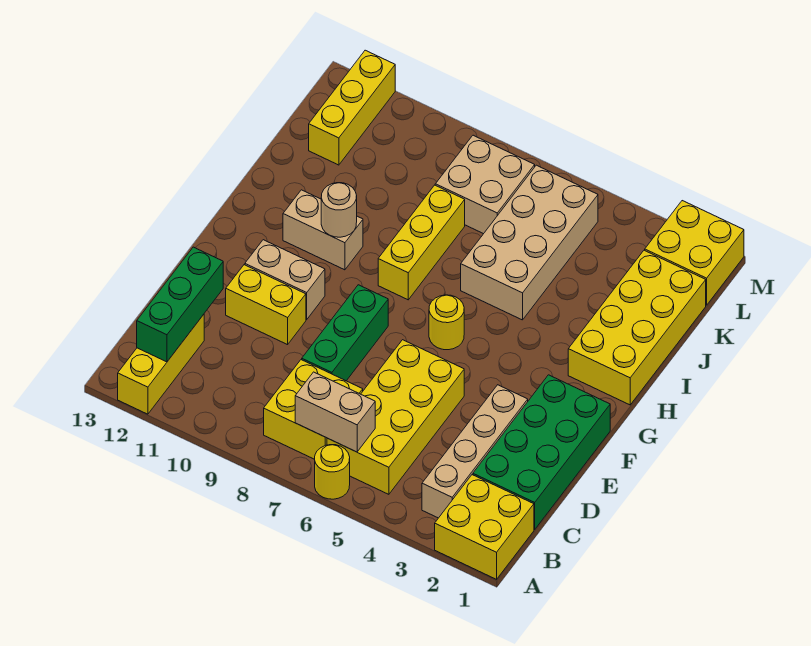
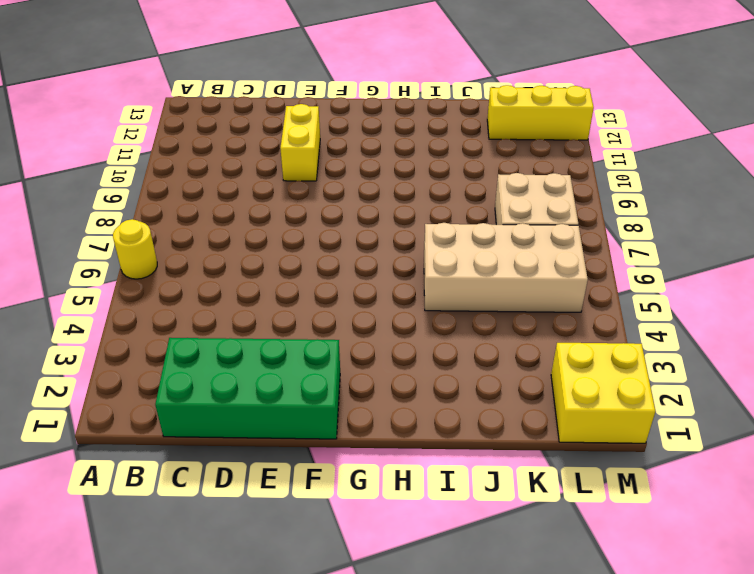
none -> yellow brick A1:B2 level 1
none -> yellow brick A12:C12 level 1
none -> tan brick B3:E3 level 1

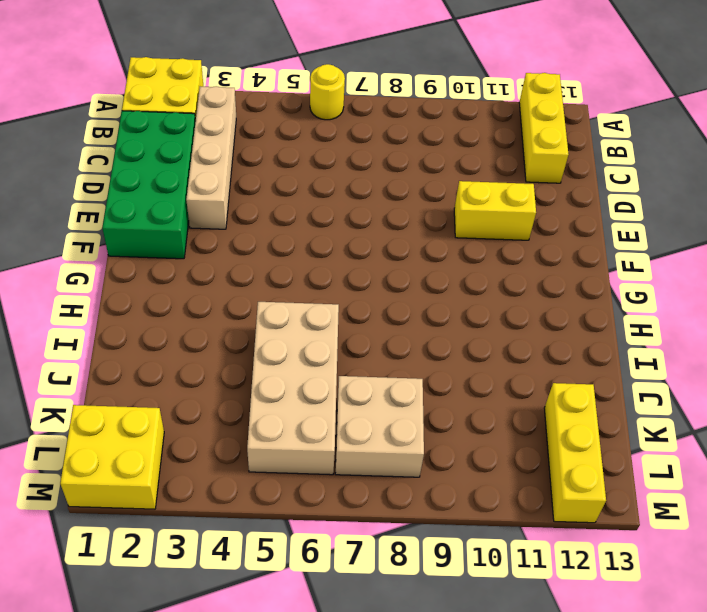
none -> yellow brick B5:E6 level 1
none -> yellow brick B7:C8 level 1
none -> green brick D8:F8 level 1

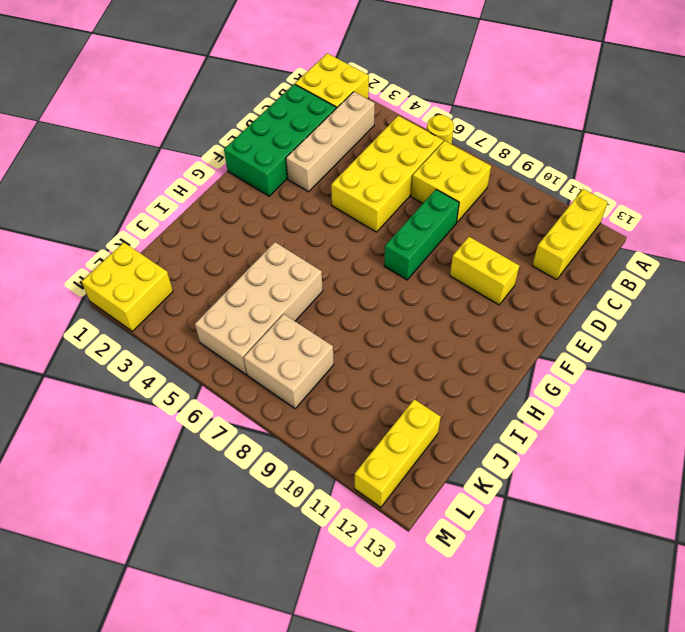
none -> tan brick F10:F11 level 1
none -> yellow round brick G6 level 1
none -> yellow brick H1:K2 level 1

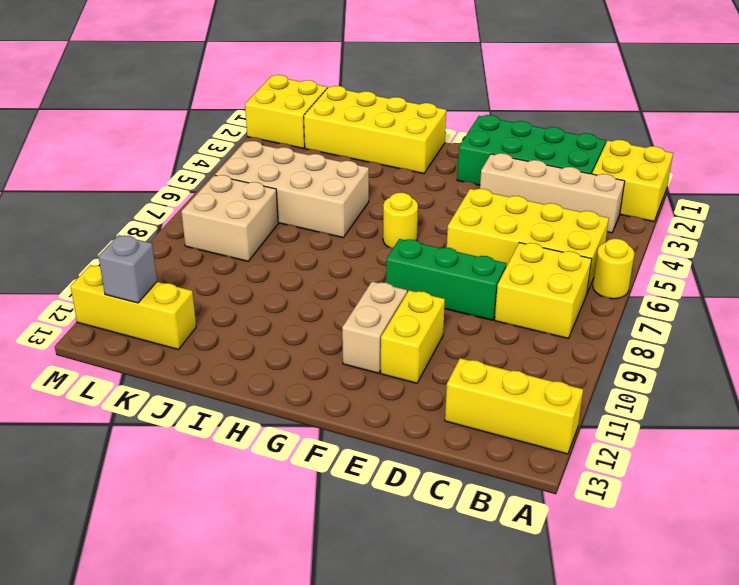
grey brick L12 level 2 -> none
none -> yellow brick H8:J8 level 1
none -> tan brick H10:H11 level 1
none -> tan brick B6:B7 level 2

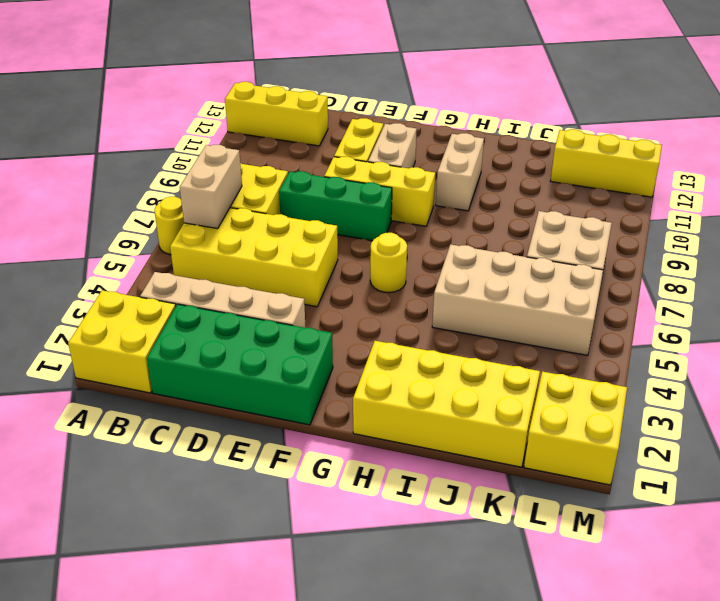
yellow brick E9:G9 level 1 -> yellow brick H8:J8 level 1
none -> green brick B12:D12 level 2
none -> tan round brick H10 level 2

